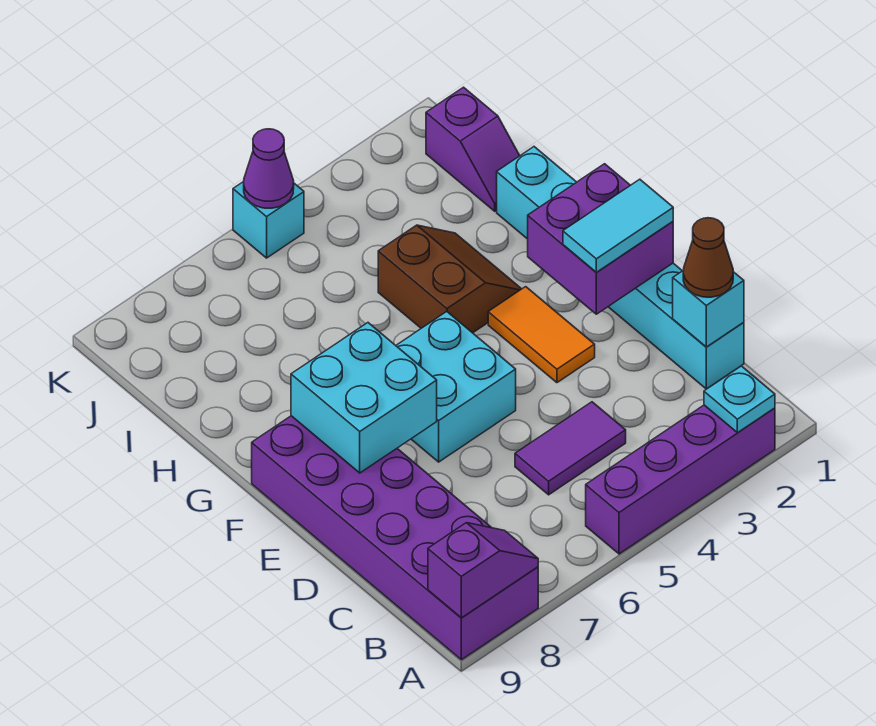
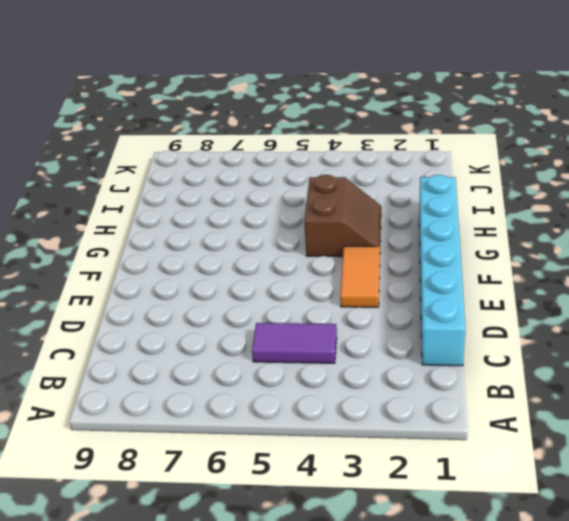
none -> purple brick A2:A5 level 1
none -> purple brick A8:F9 level 1
none -> cyan brick E5:F6 level 1

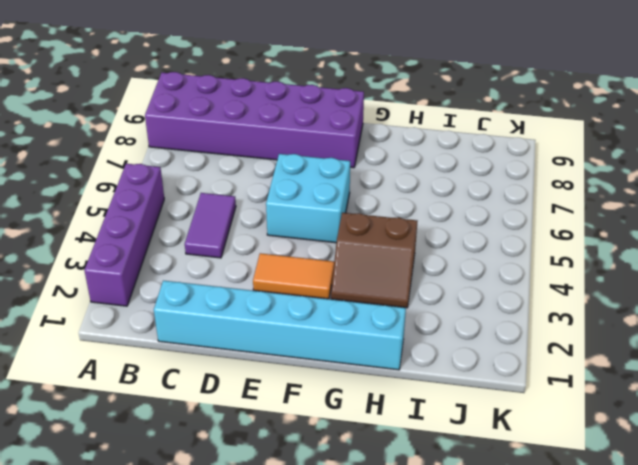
none -> purple slope I1:J1 level 1 top J
none -> cyan brick K5 level 1
none -> cyan plate A2 level 2

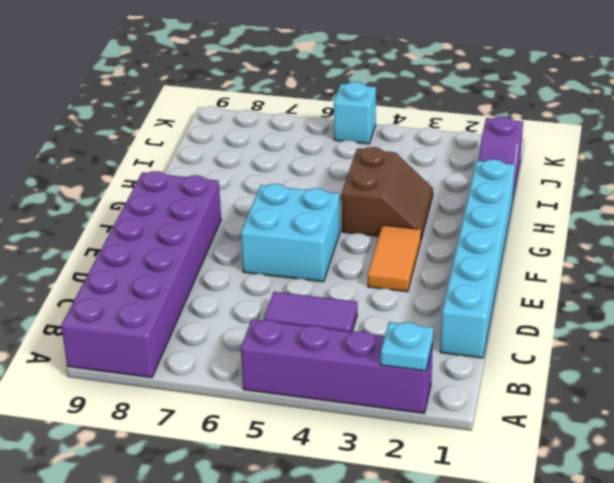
none -> purple slope A8:A9 level 2 top 9
none -> cyan brick C1 level 2
none -> purple brick E1:F2 level 2

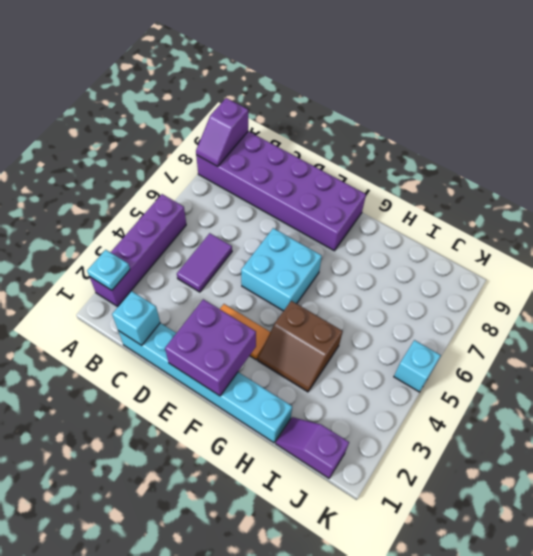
none -> cyan brick E7:F8 level 2
none -> purple cone K5 level 2
none -> brown cone C1 level 3

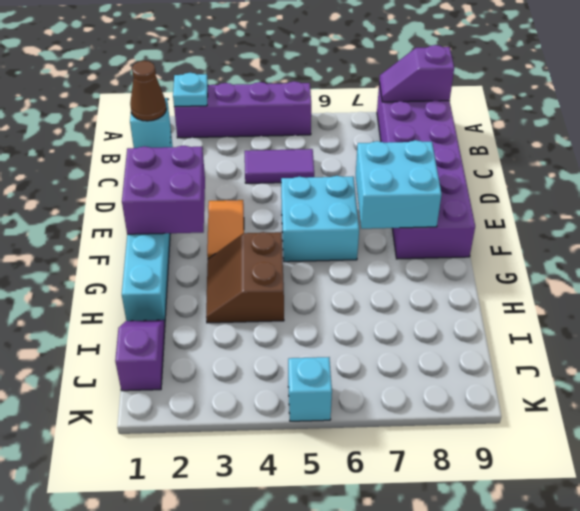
none -> purple cone K5 level 2
none -> cyan tile E1:E2 level 3

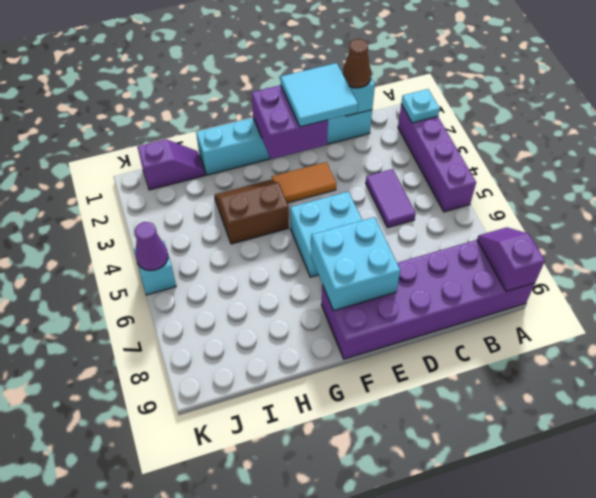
cyan tile D1:E2 level 3 -> cyan tile E1:E2 level 3

